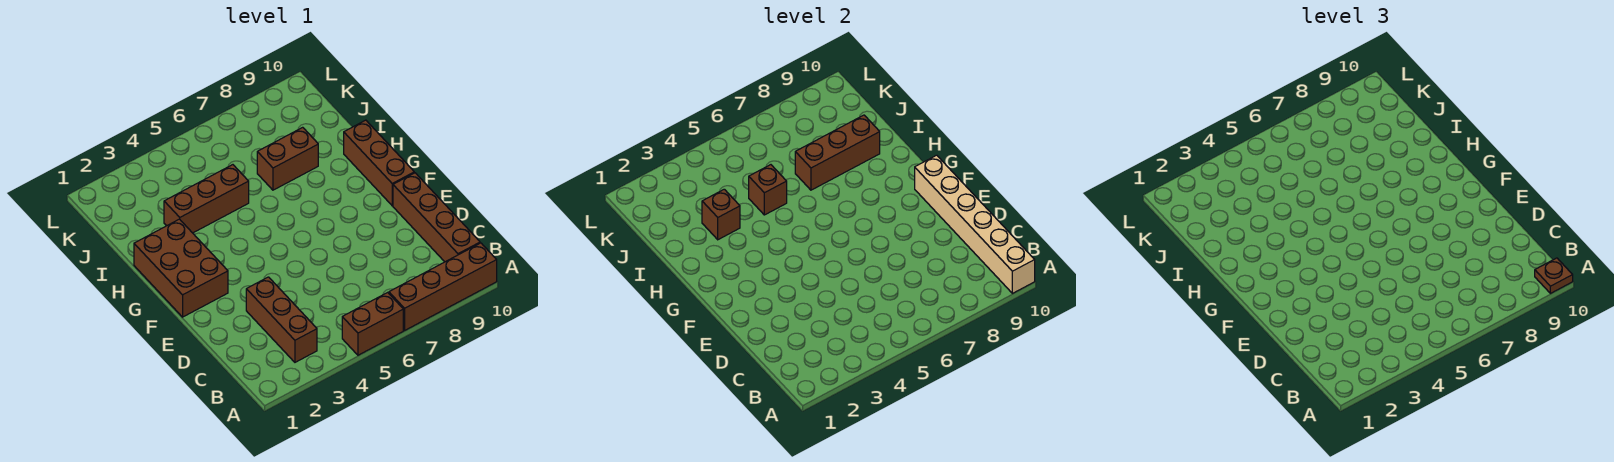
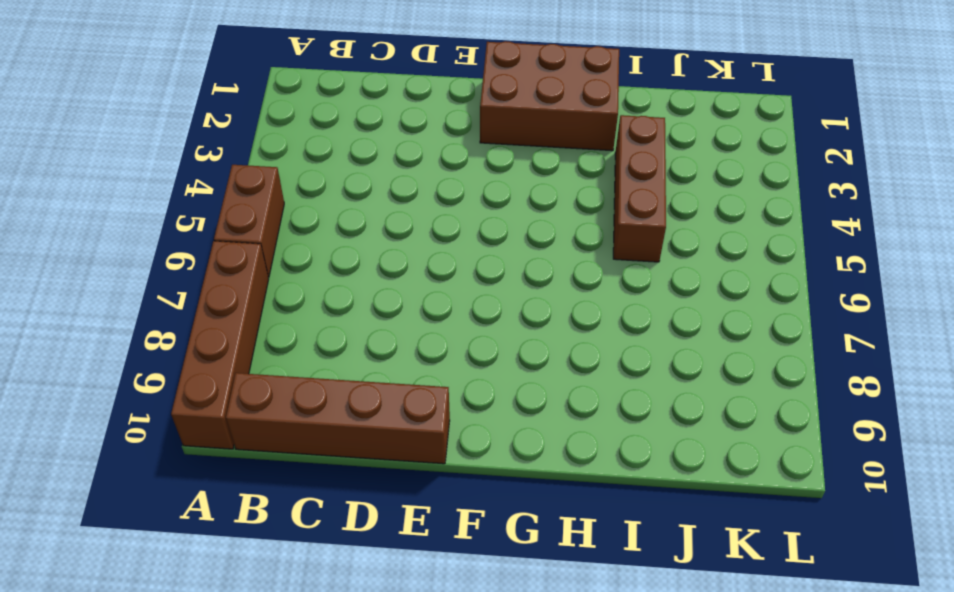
none -> brown brick B3:D3 level 1
none -> brown brick F10:H10 level 1
none -> brown brick I7:I8 level 1

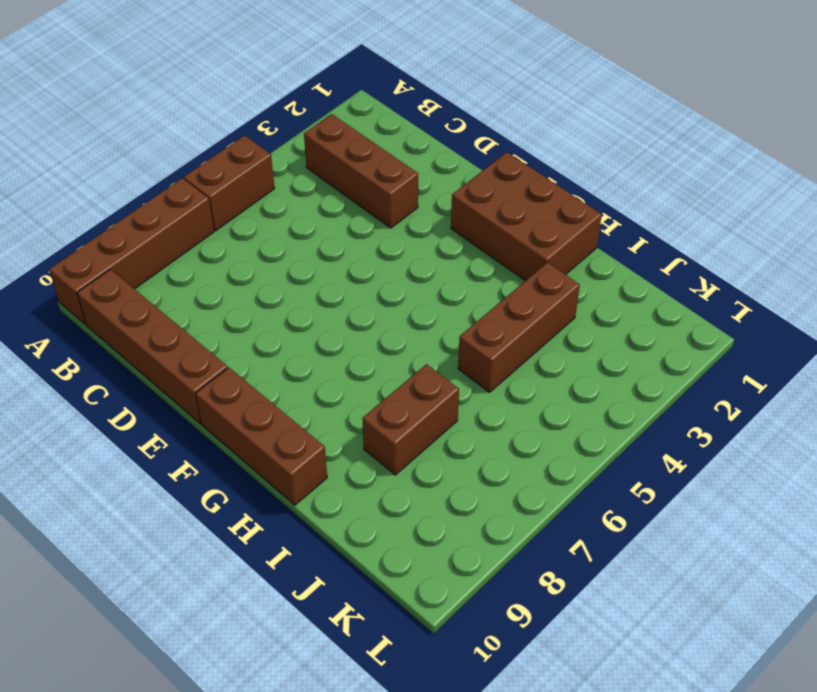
none -> tan brick A10:F10 level 2
none -> brown brick I3 level 2
none -> brown brick I5 level 2

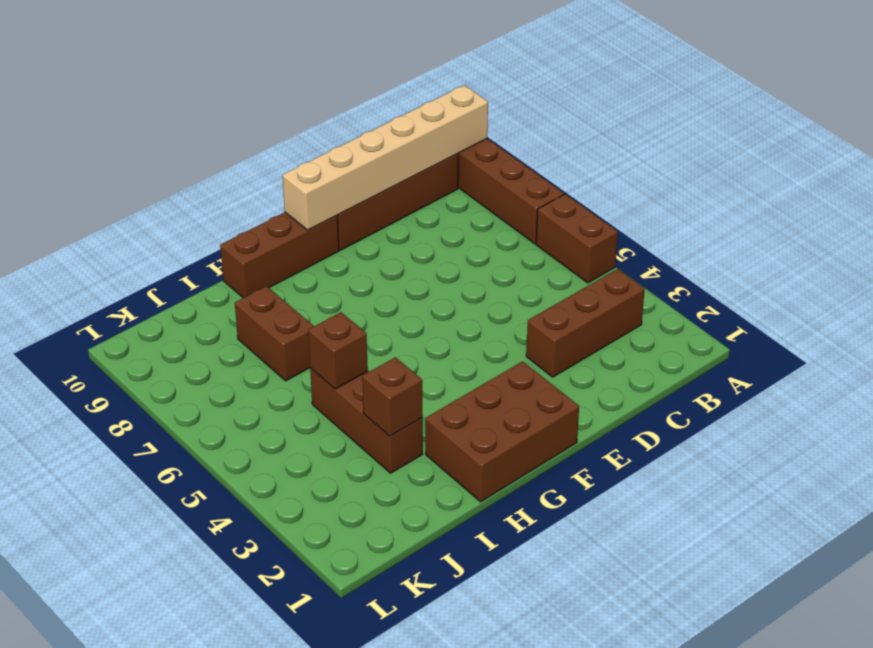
none -> brown brick I7:I9 level 2
none -> brown plate A10 level 3

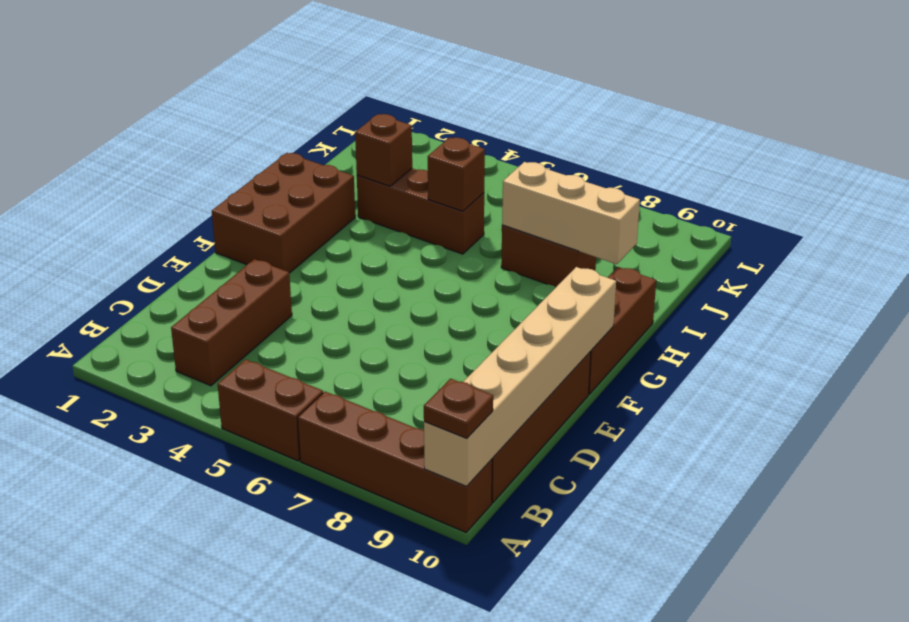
tan brick I7:I9 level 2 -> brown brick I7:I9 level 2

